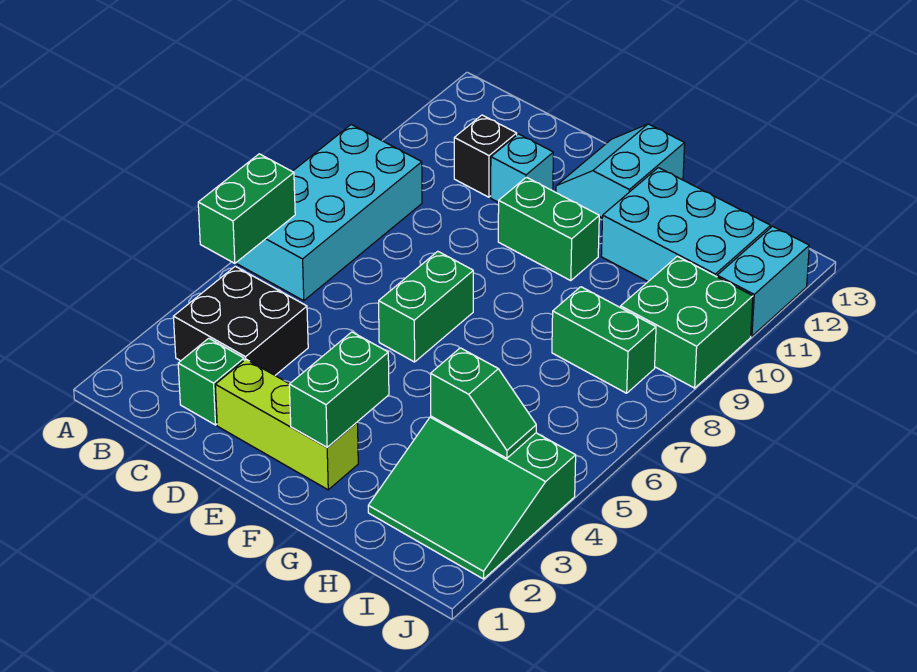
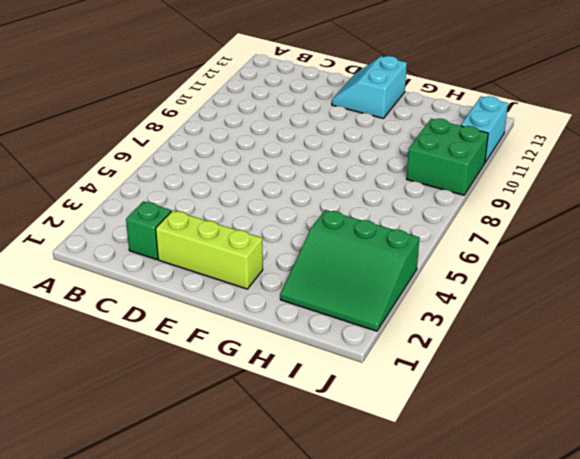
none -> cyan brick A6:B9 level 1
none -> black brick B3:C4 level 1
none -> black brick C11 level 1

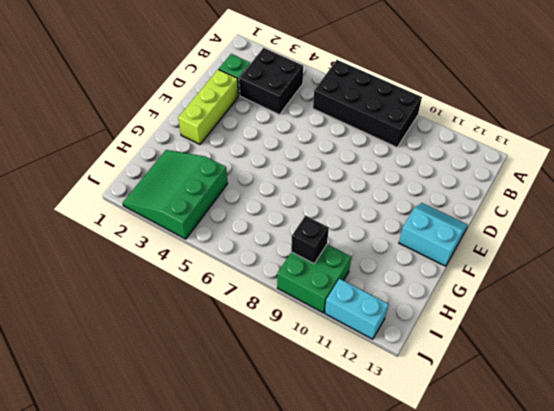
black brick A6:B9 level 1 -> cyan brick A6:B9 level 1
black brick I9 level 2 -> black brick C11 level 1
none -> cyan brick D11 level 1
none -> green brick E6:E7 level 1
none -> green brick E10:F10 level 1

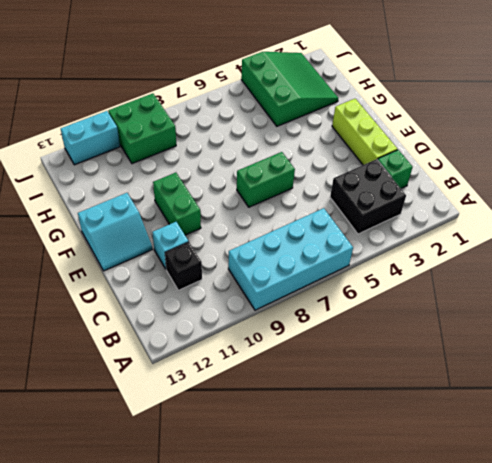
none -> cyan brick G11:I12 level 1
none -> green brick H8:I8 level 1
none -> green brick A5:A6 level 2

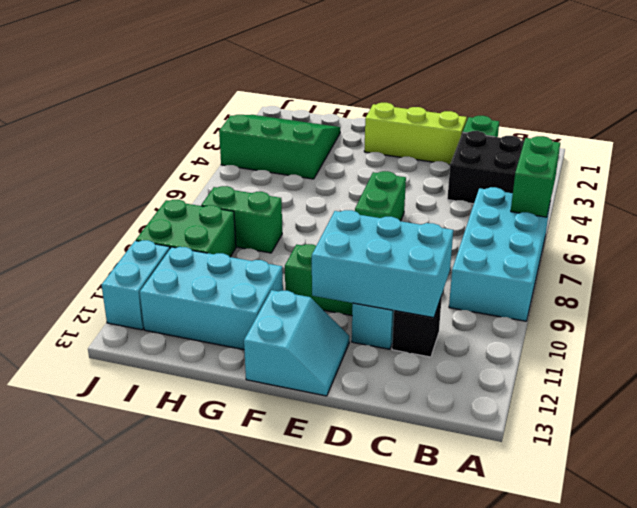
cyan brick C10:E11 level 2 -> none
none -> green brick F2:F3 level 2
none -> green slope H4:I4 level 2 top H

